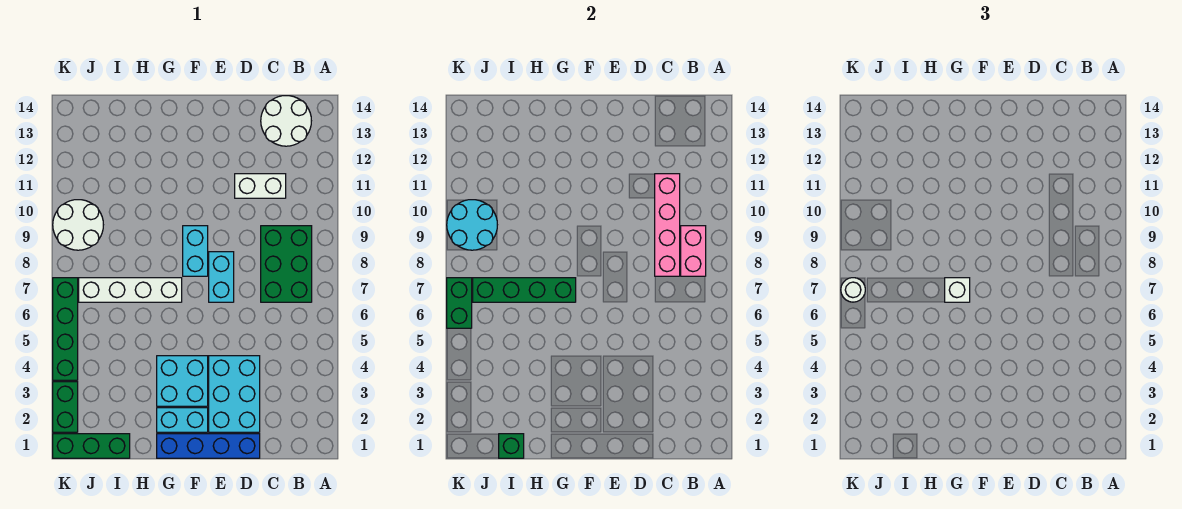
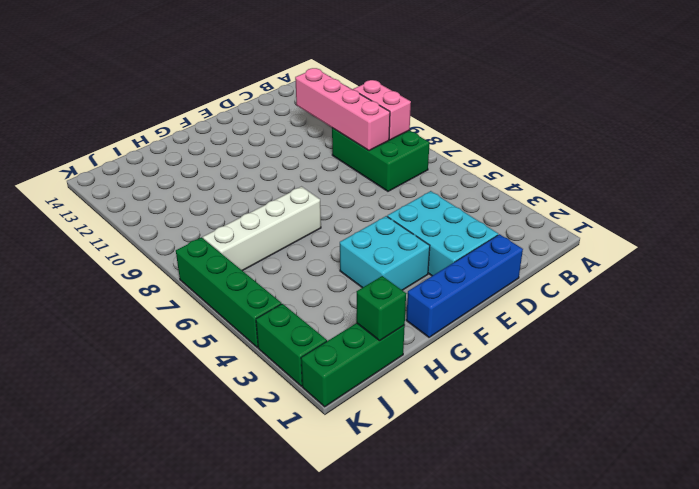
none -> white round brick B13:C14 level 1
none -> white brick C11:D11 level 1
none -> cyan brick E7:E8 level 1

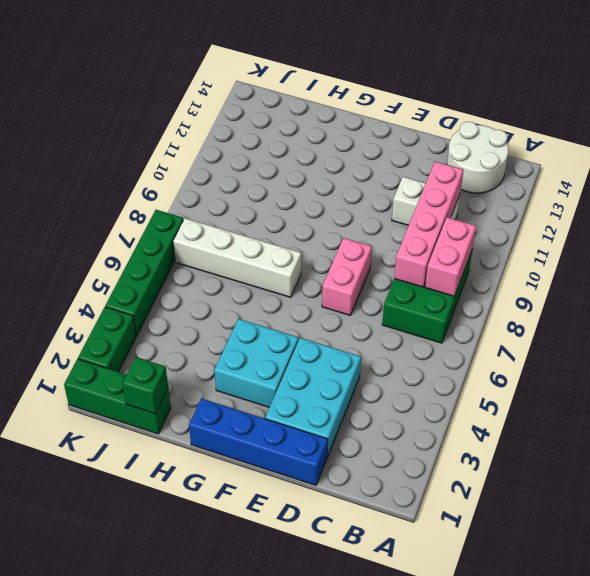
pink brick E7:E8 level 1 -> cyan brick E7:E8 level 1
none -> cyan brick F2:G2 level 1
none -> cyan brick F8:F9 level 1
none -> white round brick J9:K10 level 1

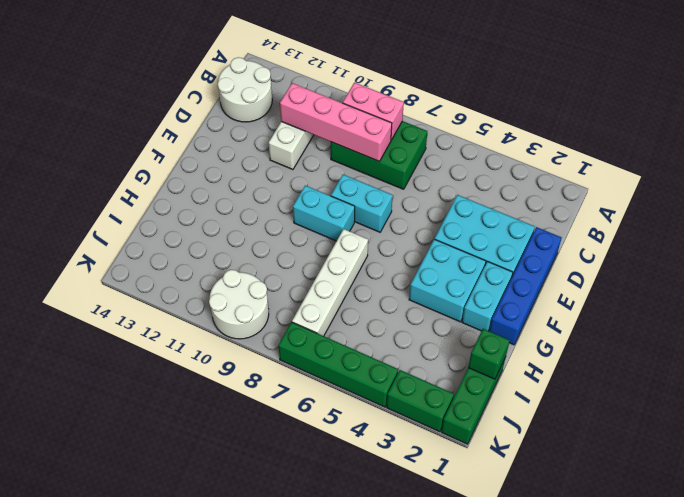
none -> green brick G7:J7 level 2
none -> cyan round brick J9:K10 level 2
none -> green brick K6:K7 level 2

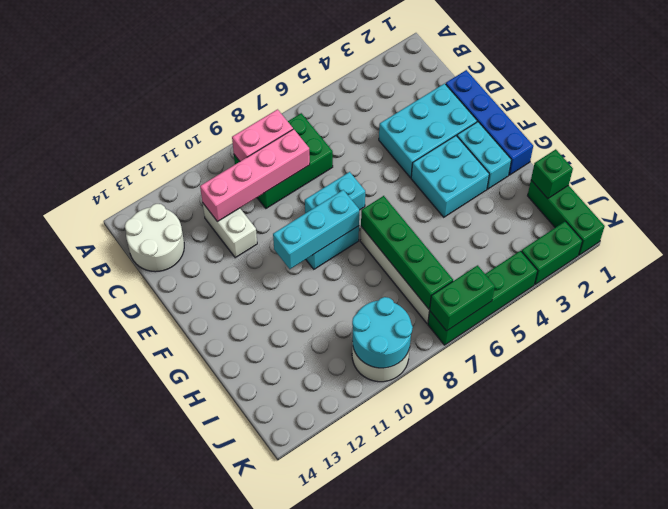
cyan brick F8:F10 level 2 -> none
none -> white brick G7 level 3
none -> white round brick K7 level 3

